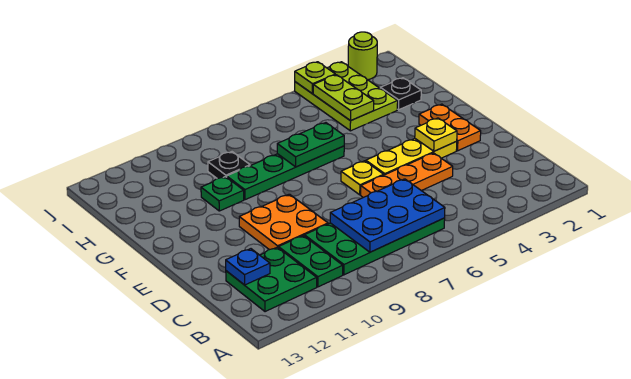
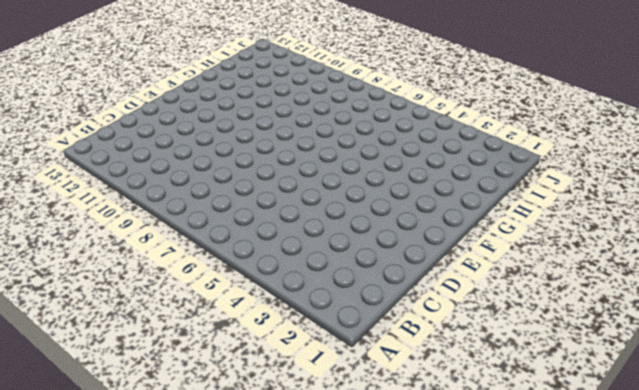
none -> green plate B6:C9 level 1
none -> green plate B10:C10 level 1
none -> green plate B11:C12 level 1

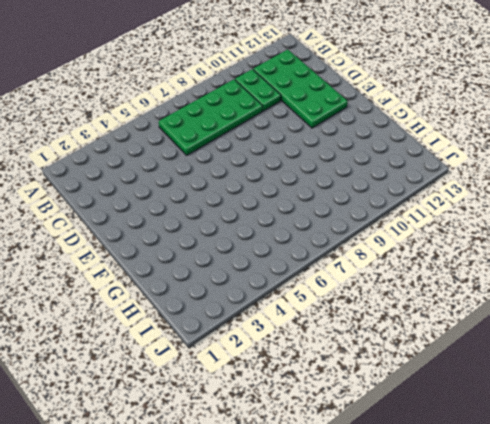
green plate B11:E12 level 1 -> green plate B11:C12 level 1
none -> orange plate D4:D6 level 1
none -> orange plate D9:E10 level 1
none -> orange plate E2:F2 level 1

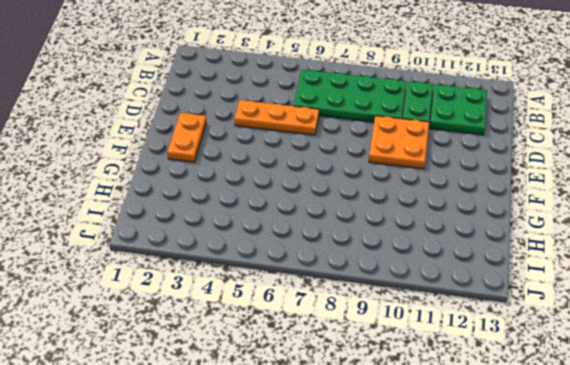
none -> yellow plate E3:E5 level 1
none -> yellow plate E6 level 1
none -> green plate G6:G9 level 1

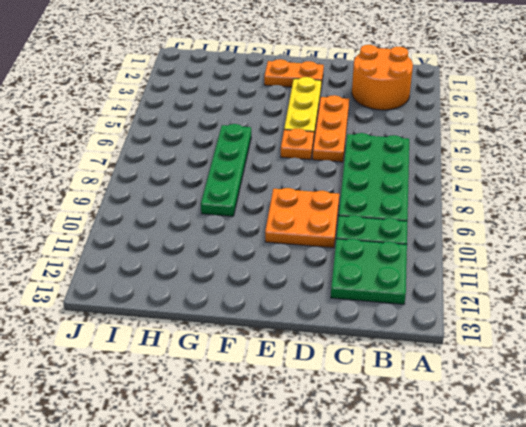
orange round brick B2:C3 level 1 -> none
orange plate E6 level 1 -> yellow plate E6 level 1
none -> green plate G10 level 1
none -> black plate H2 level 1
none -> lime plate H3:J4 level 1

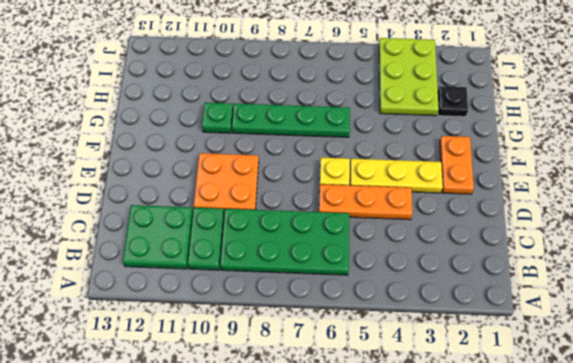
none -> black plate H9 level 1
none -> lime round brick J2 level 1
none -> blue plate B6:C8 level 2

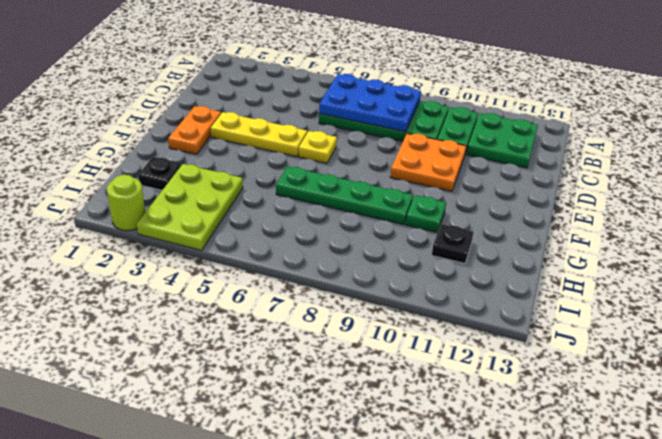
black plate H11 level 1 -> black plate H9 level 1
none -> orange plate D4:D6 level 1
none -> blue plate C12 level 2
none -> yellow plate E3 level 2

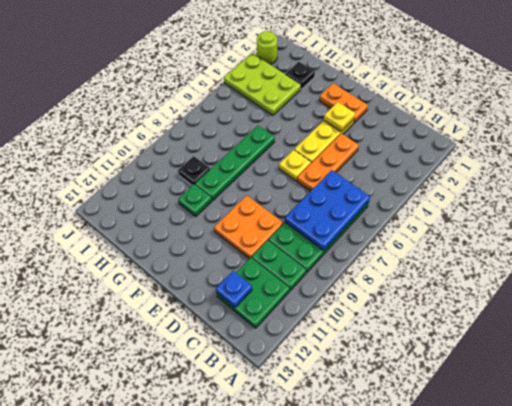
none -> green plate G6:G7 level 2
none -> lime plate H4:I4 level 2
none -> lime plate J4 level 2

